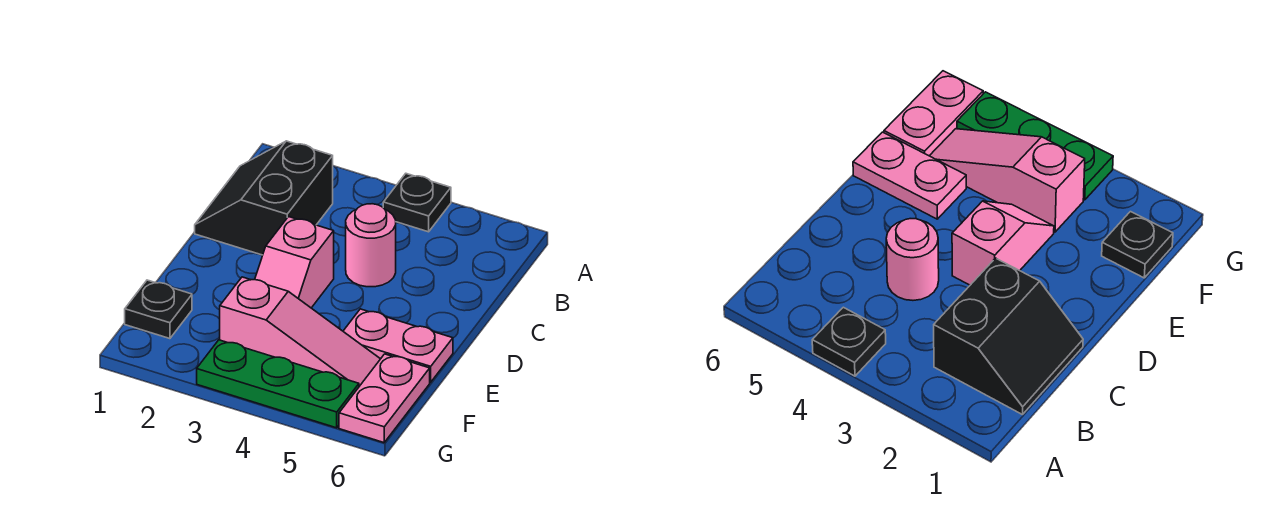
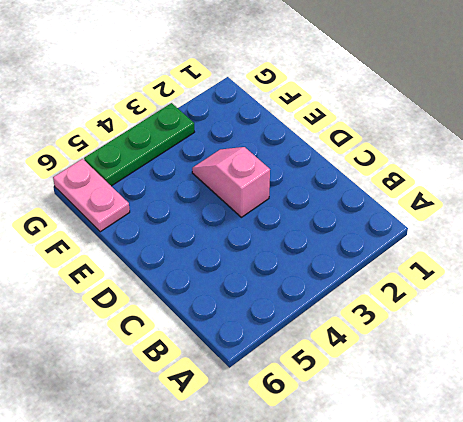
none -> black plate A4 level 1
none -> black slope B1:C2 level 1 top 2

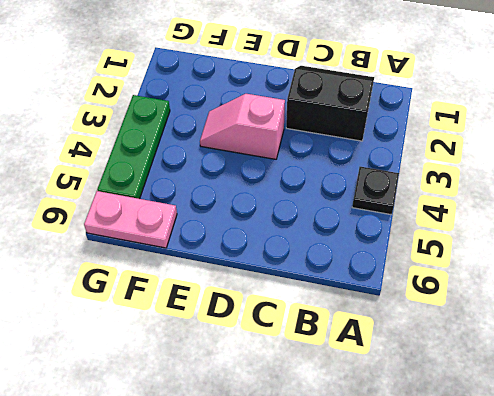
none -> pink round brick C4 level 1
none -> pink plate E5:E6 level 1

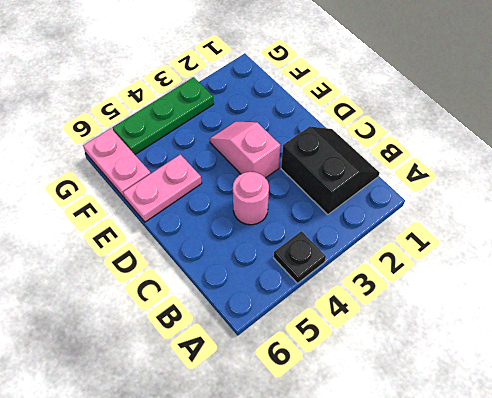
none -> black plate F1 level 1
none -> pink slope F3:F5 level 1 top 3

